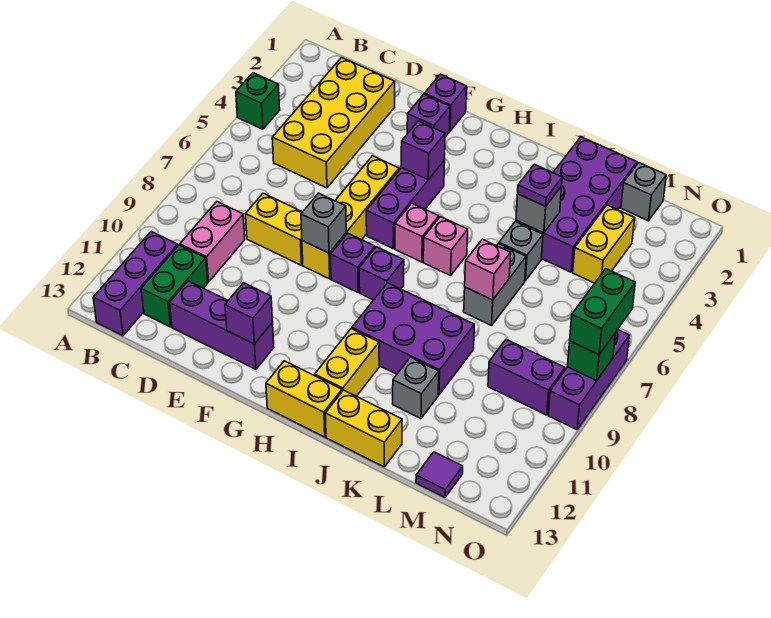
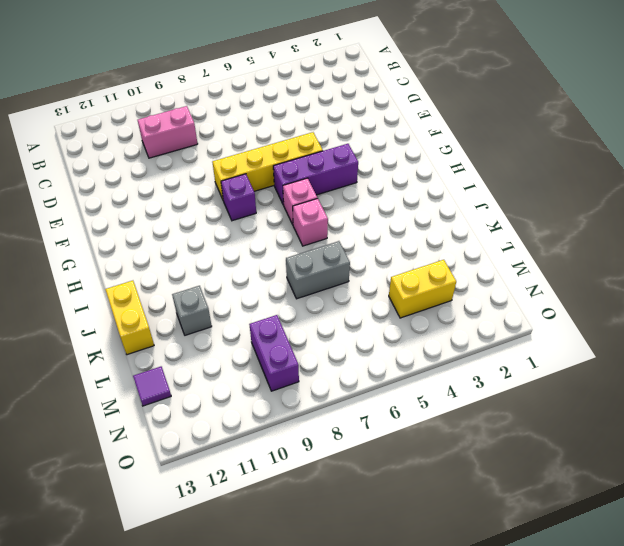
none -> green brick A4 level 1
none -> purple brick B11:B13 level 1
none -> yellow brick C2:D5 level 1
none -> green brick C11:C12 level 1

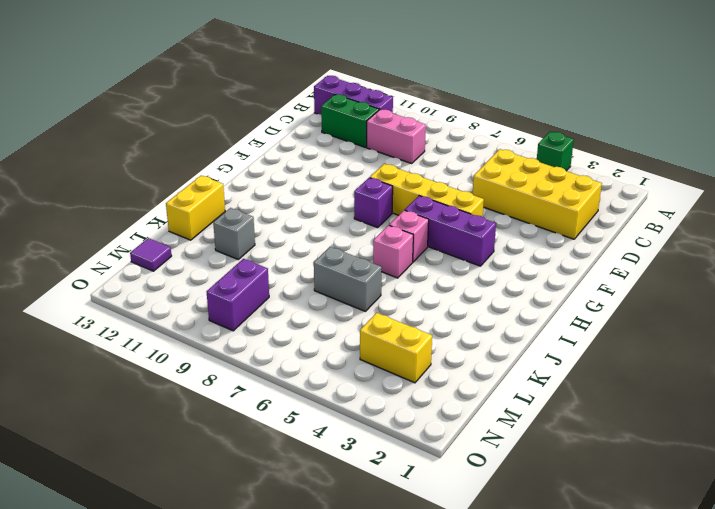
none -> yellow brick D8:E8 level 1
none -> purple brick D12:F12 level 1
none -> purple brick F1 level 1
none -> purple brick F2 level 1

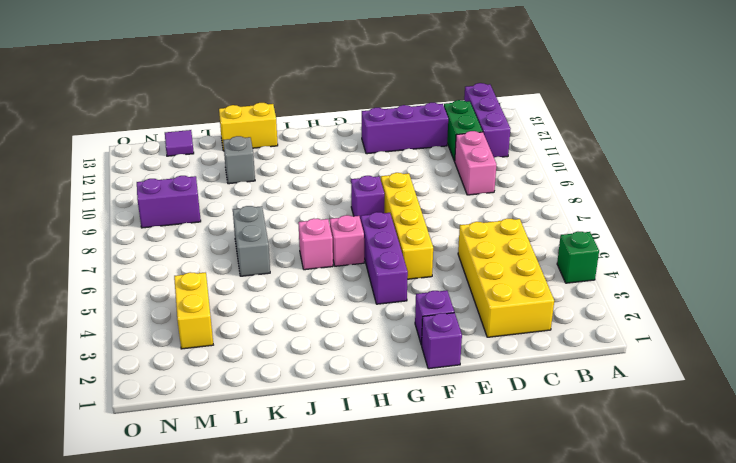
none -> yellow brick D8:E8 level 1
none -> purple brick H8 level 1
none -> yellow brick H13:I13 level 1
none -> purple brick I9:K10 level 1

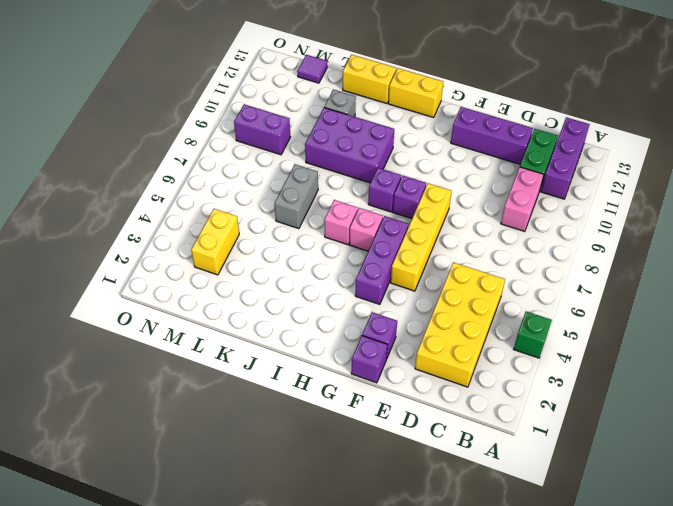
none -> yellow brick D8:E8 level 1
none -> yellow brick I11:I12 level 1
none -> purple brick K1:L4 level 1
none -> grey brick K5 level 1

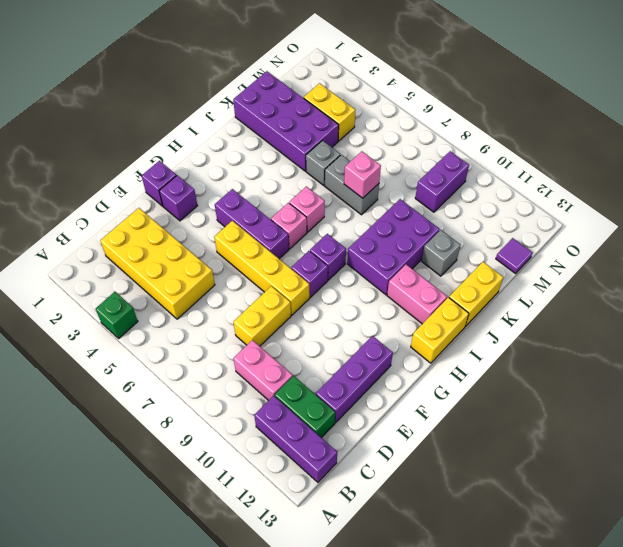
pink brick I11:I12 level 1 -> yellow brick I11:I12 level 1
none -> grey brick M1 level 1
none -> purple brick O7:O9 level 1
none -> grey brick F8 level 2
none -> purple brick F12 level 2

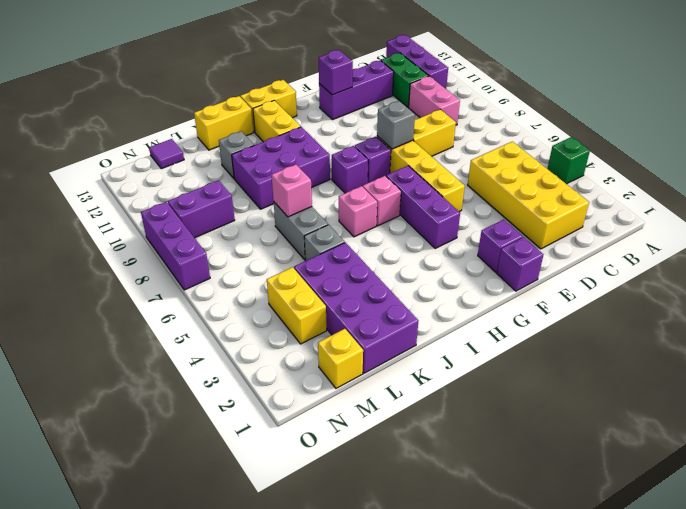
yellow brick M1 level 1 -> grey brick M1 level 1
none -> purple brick G4 level 2
none -> grey brick K4 level 2
none -> green brick O8 level 2
none -> purple plate K4 level 3

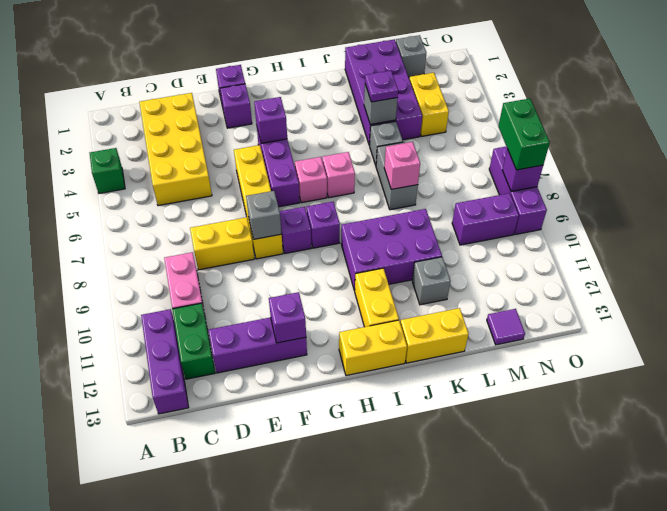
purple brick O8 level 2 -> green brick O8 level 2

